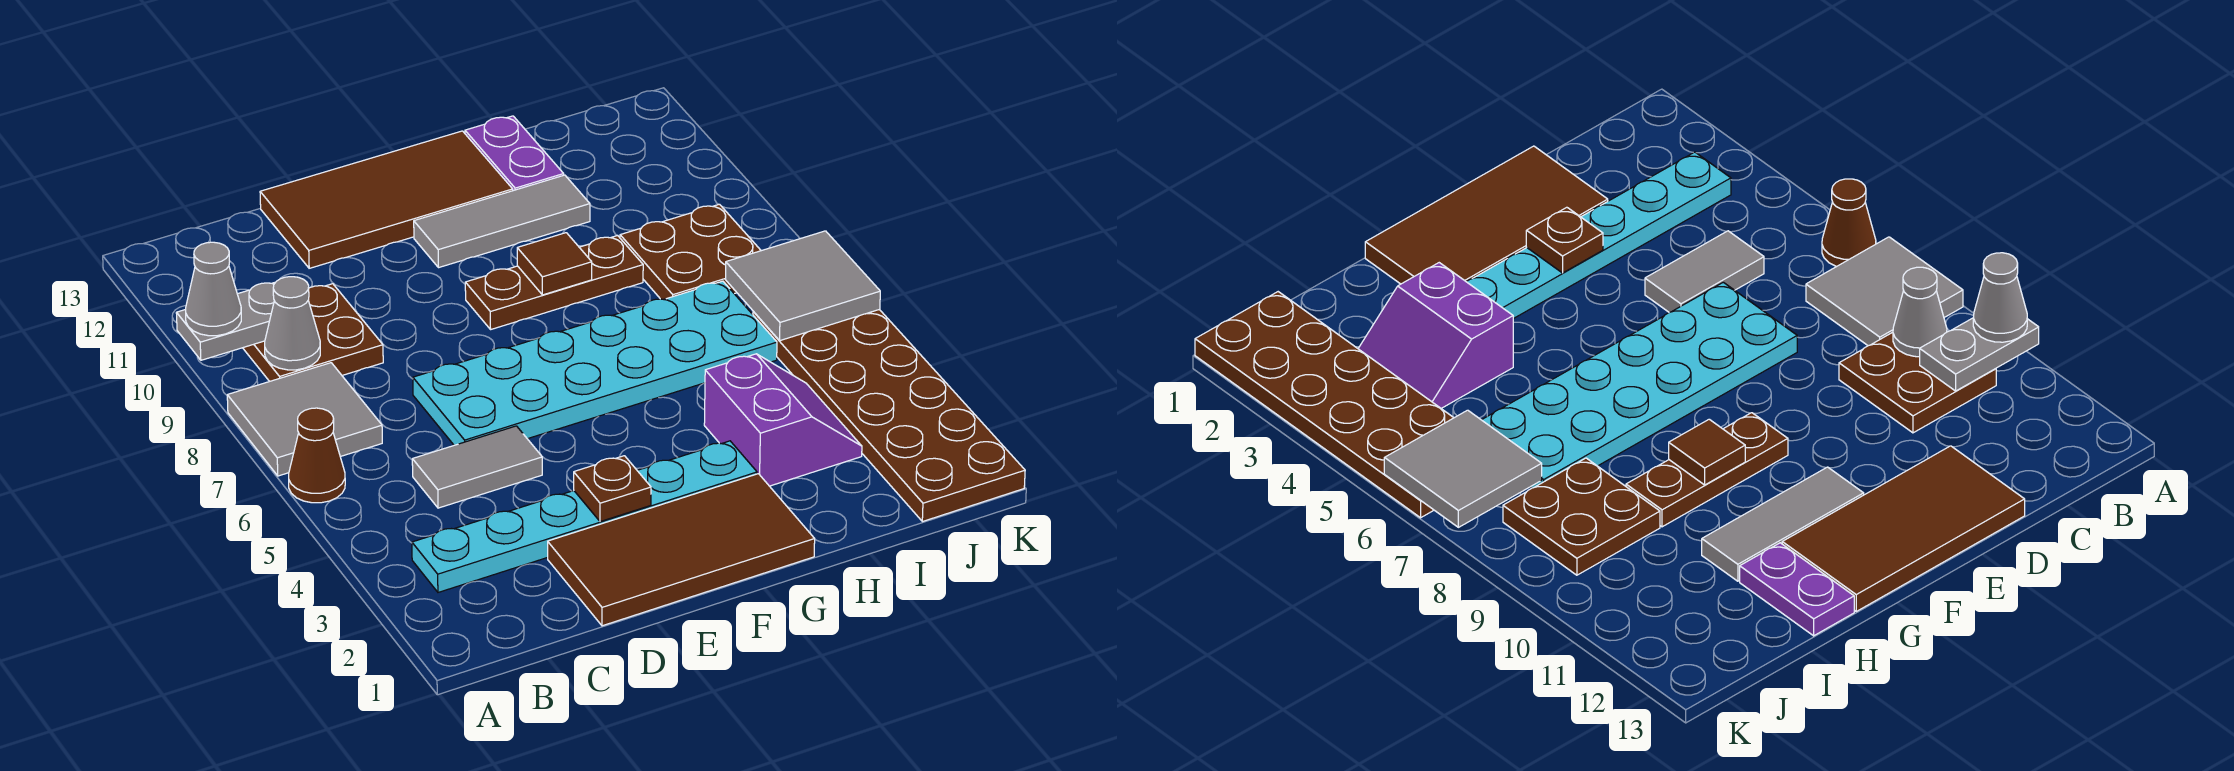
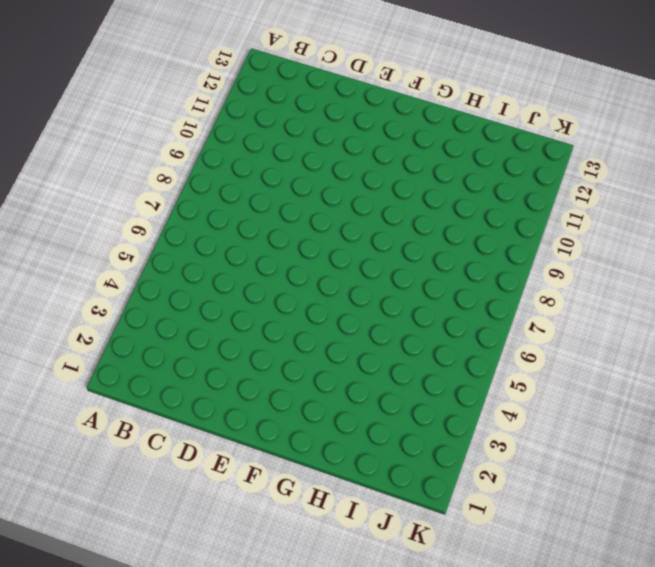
none -> brown cone A6 level 1
none -> grey tile A7:B8 level 1
none -> cyan plate B3:G3 level 1

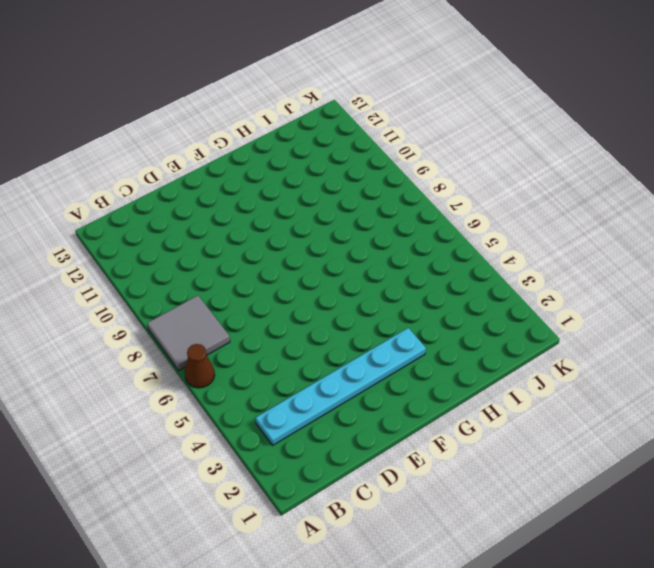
none -> brown plate B9:C10 level 1
none -> grey tile C5:D5 level 1
none -> brown tile D1:G2 level 1

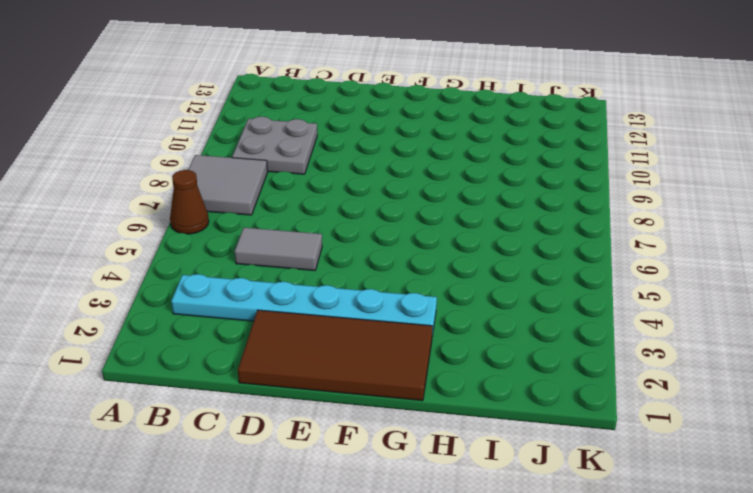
grey plate B9:C10 level 1 -> brown plate B9:C10 level 1
none -> cyan plate D6:I7 level 1
none -> brown tile D12:G13 level 1
none -> brown plate F9:H9 level 1

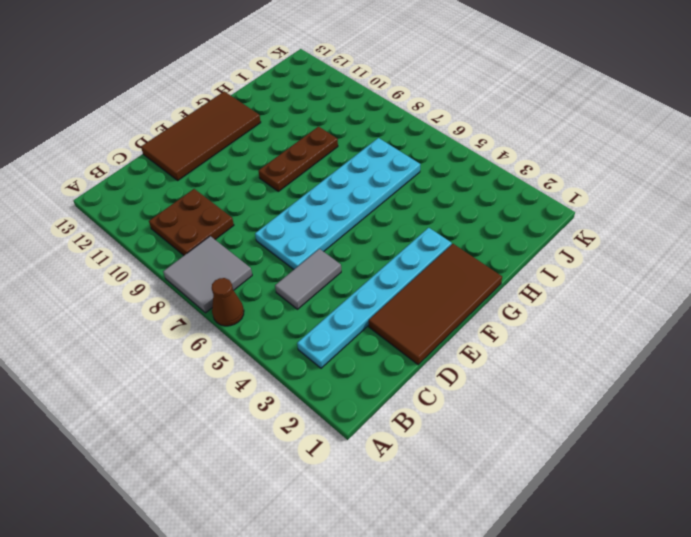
none -> grey tile F11:H11 level 1
none -> purple slope H3:I4 level 1 top H
none -> purple plate H12:H13 level 1

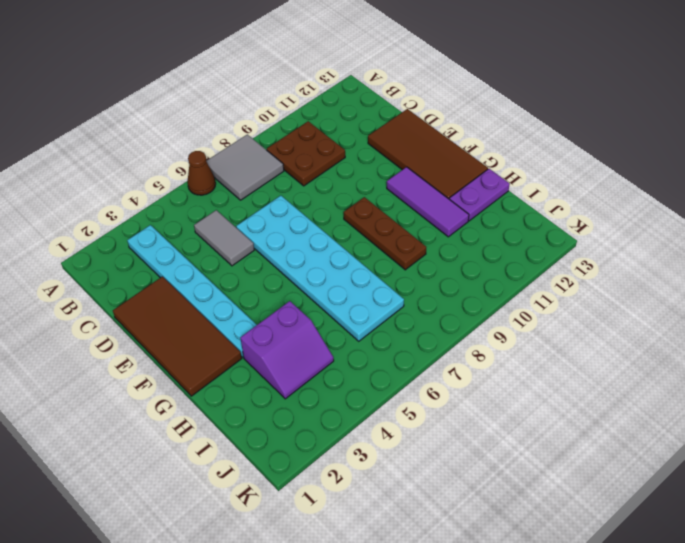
purple tile F11:H11 level 1 -> grey tile F11:H11 level 1
none -> brown plate I8:J9 level 1
none -> brown plate J1:K6 level 1
none -> grey plate A10:B10 level 2

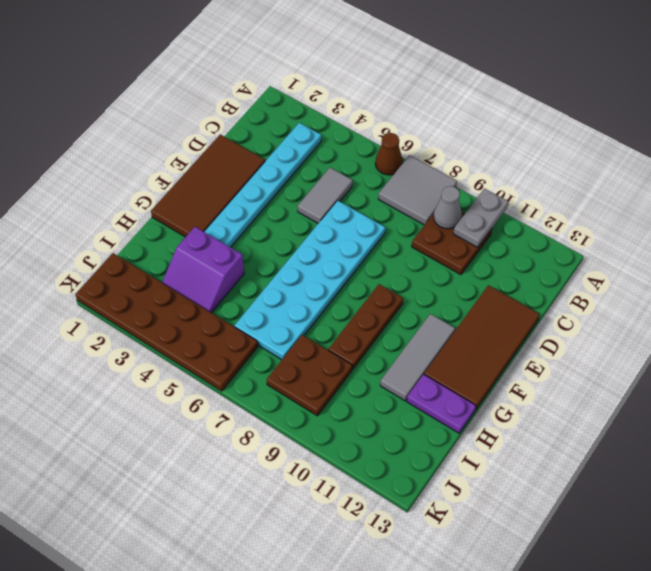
none -> brown plate E3 level 2
none -> brown tile G9 level 2
none -> grey tile J6:K7 level 2

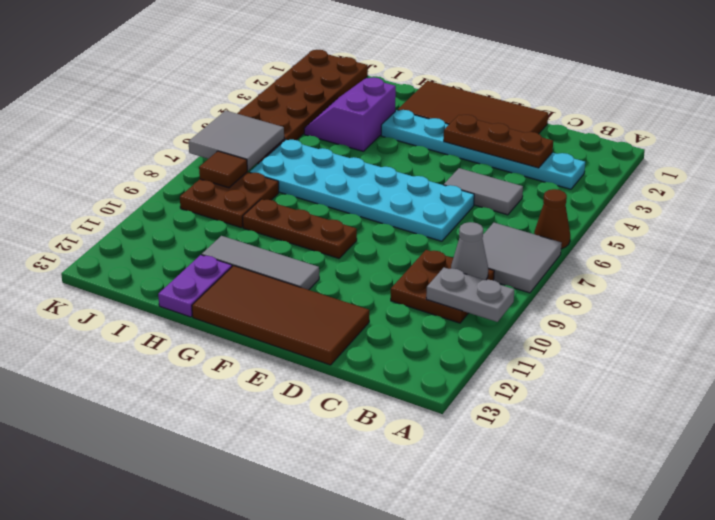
brown plate C3:E3 level 2 -> brown plate E3 level 2
brown tile J8 level 2 -> brown tile G9 level 2
none -> grey cone A10 level 3

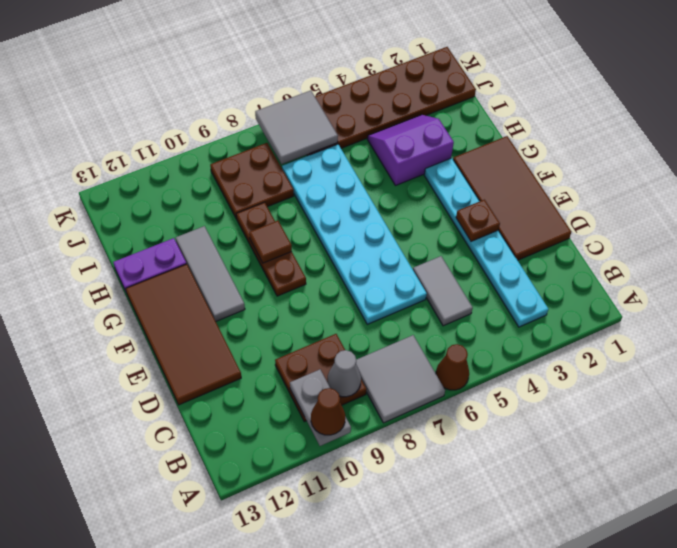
brown cone A10 level 3 -> grey cone A10 level 3

